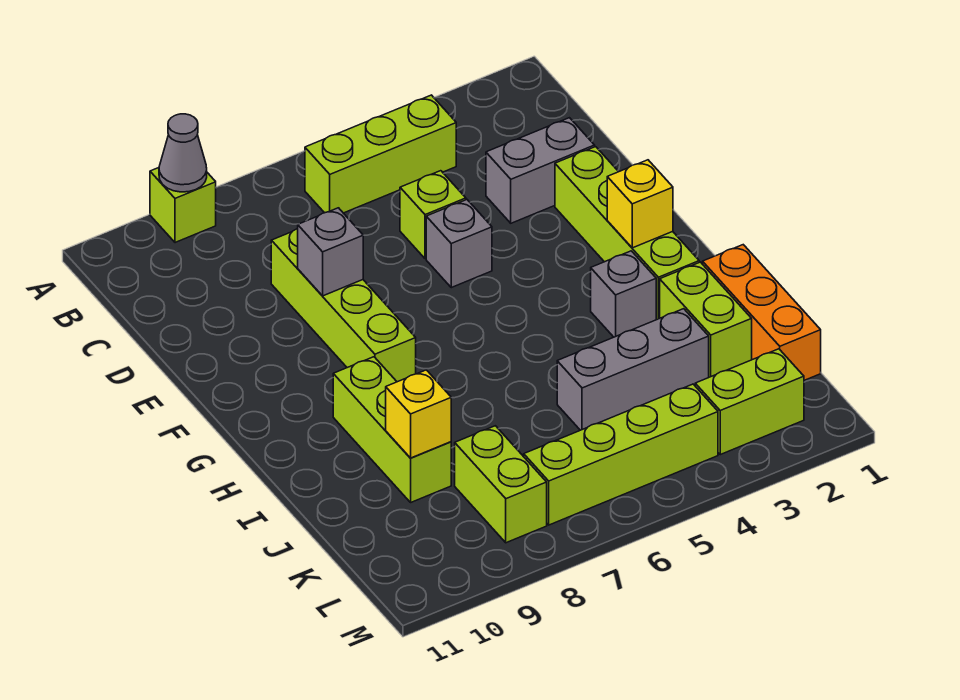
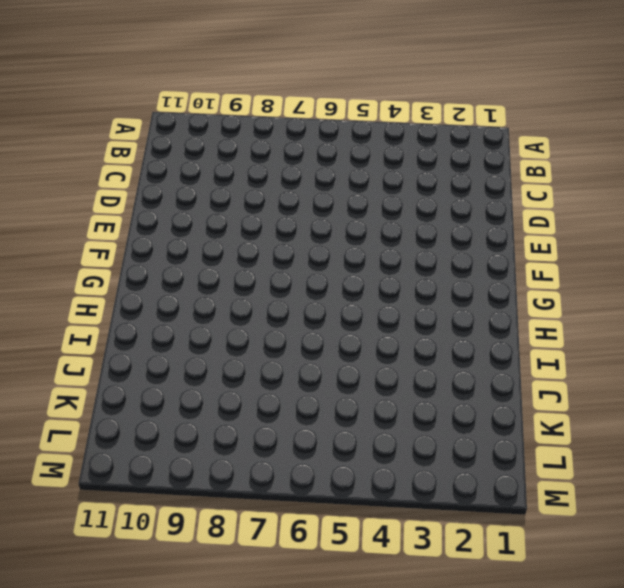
none -> lime brick A9 level 1
none -> lime brick B4:B6 level 1
none -> grey brick D2:D3 level 1

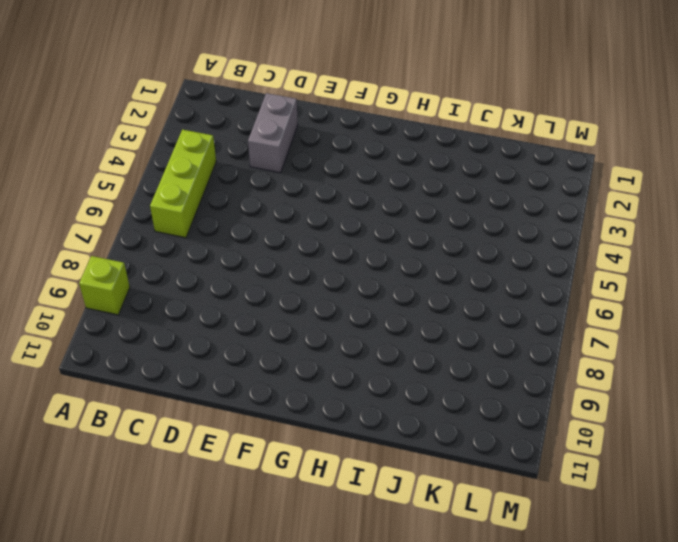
none -> lime brick D5 level 1
none -> lime brick D8:G8 level 1
none -> lime brick E2:H2 level 1

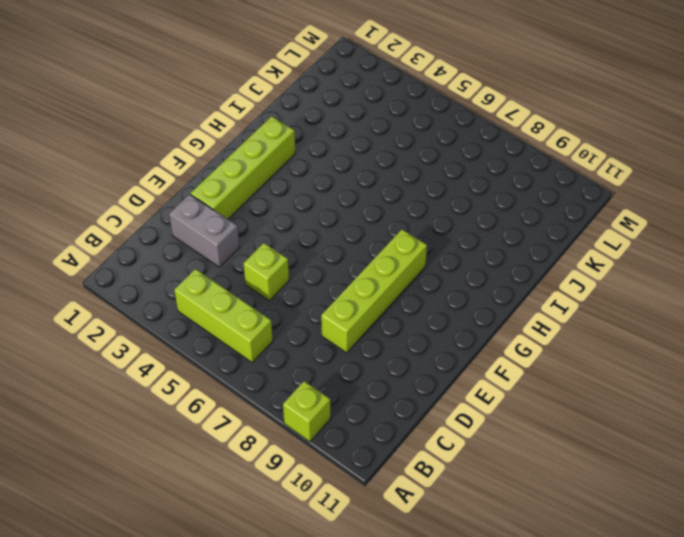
none -> grey brick E5 level 1
none -> grey brick H3 level 1
none -> lime brick H9:J9 level 1

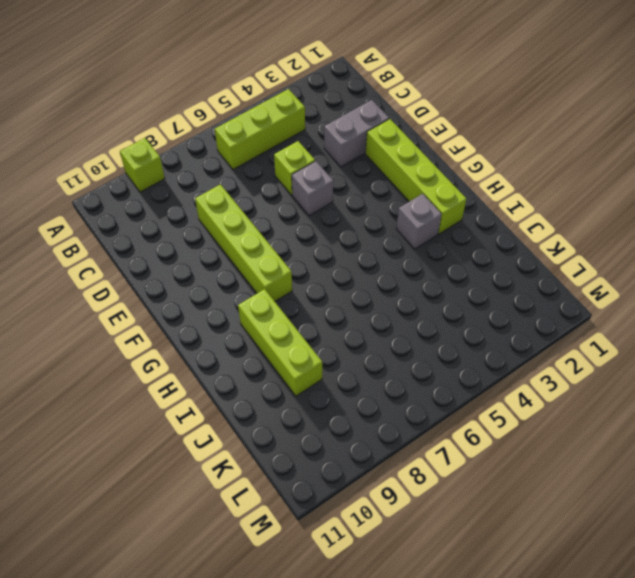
none -> orange brick I1:K1 level 1
none -> lime brick I2:J2 level 1
none -> grey brick J3:J5 level 1

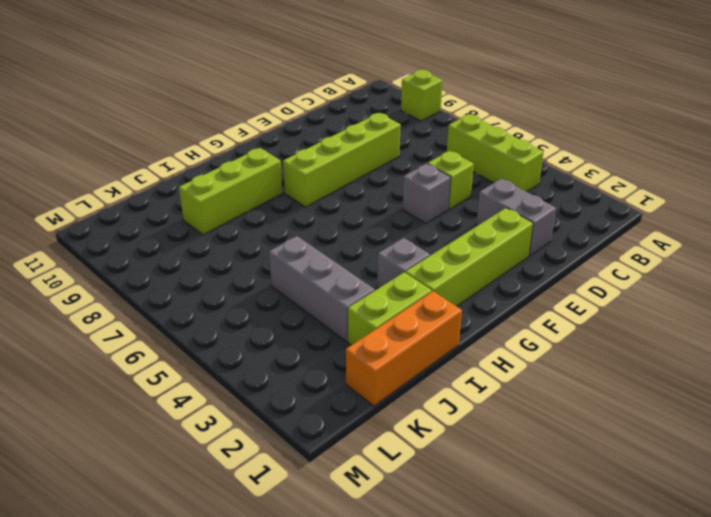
none -> lime brick K8:L8 level 1
none -> lime brick L2:L3 level 1
none -> lime brick L4:L7 level 1

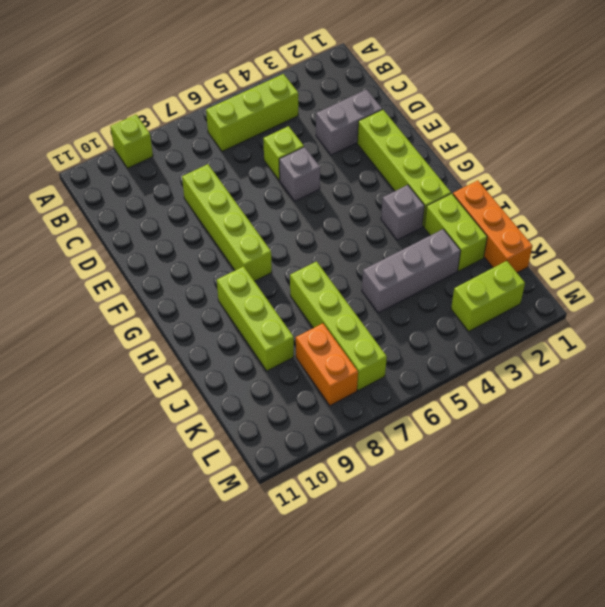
lime brick I7:L7 level 1 -> lime brick L4:L7 level 1
orange brick K8:L8 level 1 -> lime brick K8:L8 level 1
none -> grey cone A9 level 2
none -> grey brick E8 level 2
none -> yellow brick G2 level 2

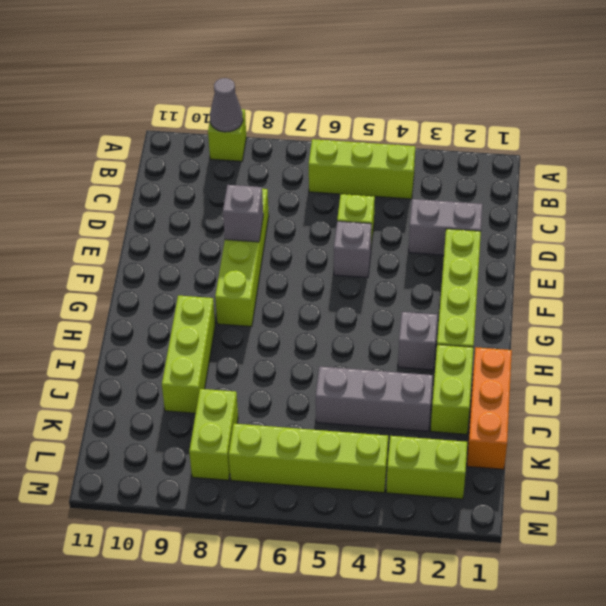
none -> yellow brick G2 level 2
none -> yellow brick J9 level 2

